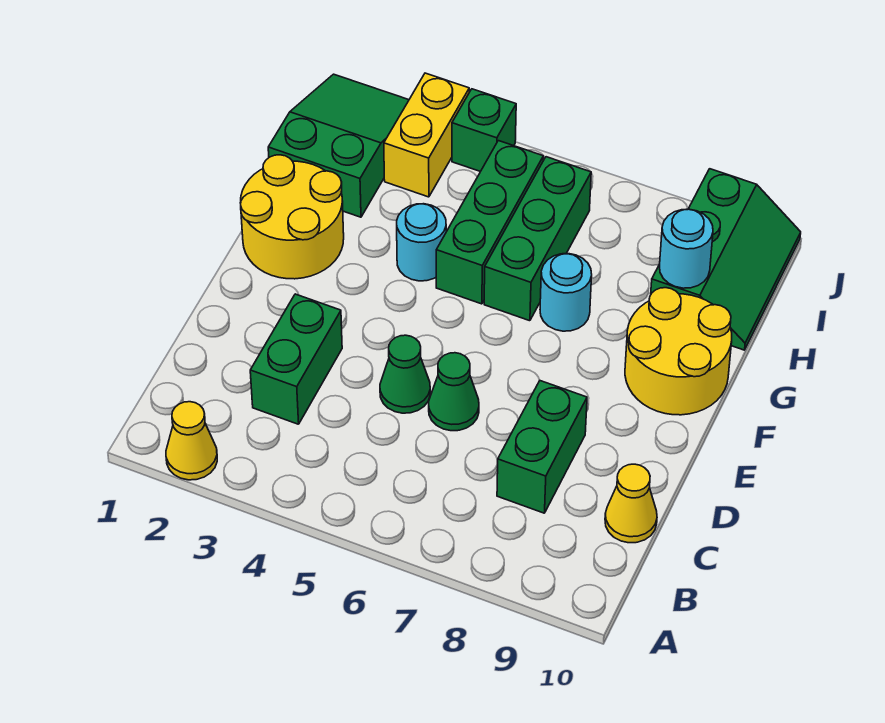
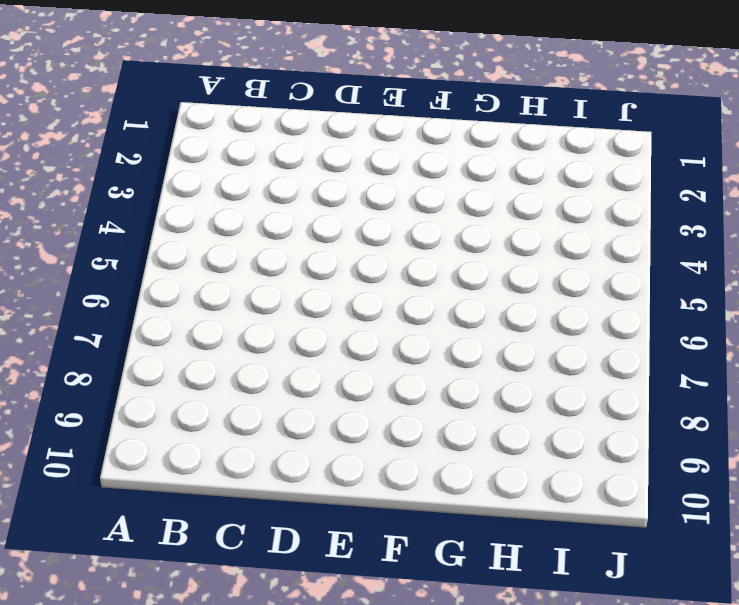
none -> yellow cone A2 level 1
none -> green brick C3:D3 level 1
none -> green brick C8:D8 level 1

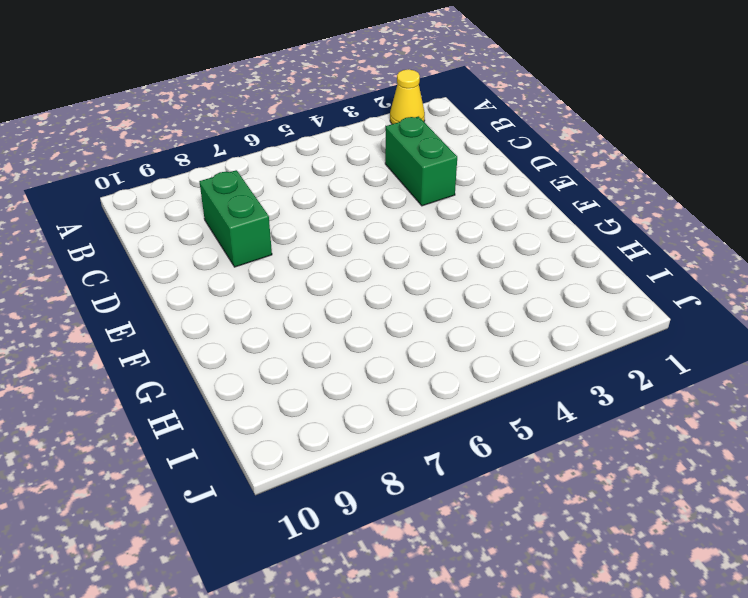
none -> yellow cone C10 level 1
none -> green cone D5 level 1
none -> green cone D6 level 1

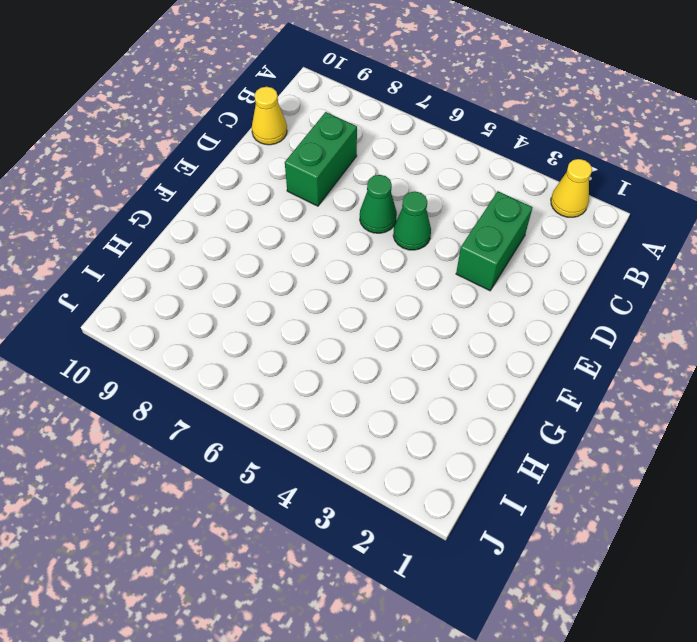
none -> yellow round brick F1:G2 level 1
none -> yellow round brick F9:G10 level 1
none -> cyan round brick G4 level 1

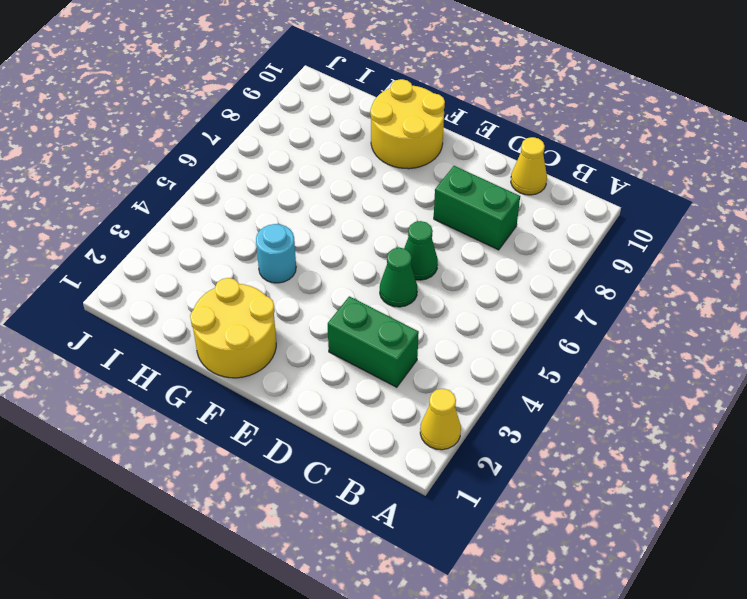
none -> green brick G5:I5 level 1
none -> green brick G6:I6 level 1
none -> cyan round brick G7 level 1

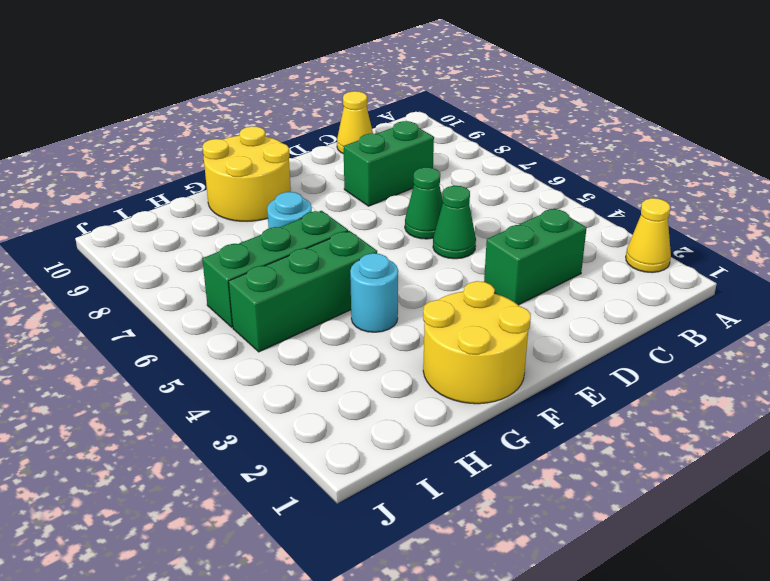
none -> green slope H1:J2 level 1 top H
none -> green slope H9:J10 level 1 top 9
none -> yellow brick I3:J3 level 1

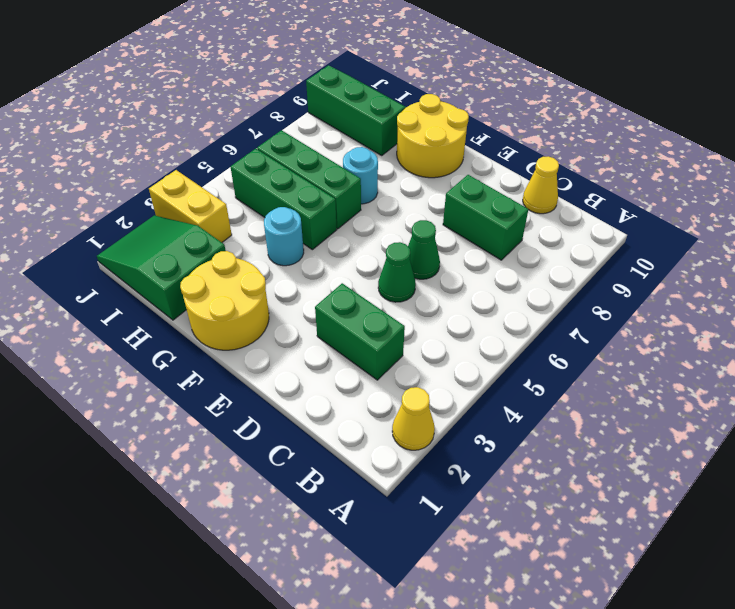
none -> green brick J4 level 1
none -> cyan round brick H9 level 2

